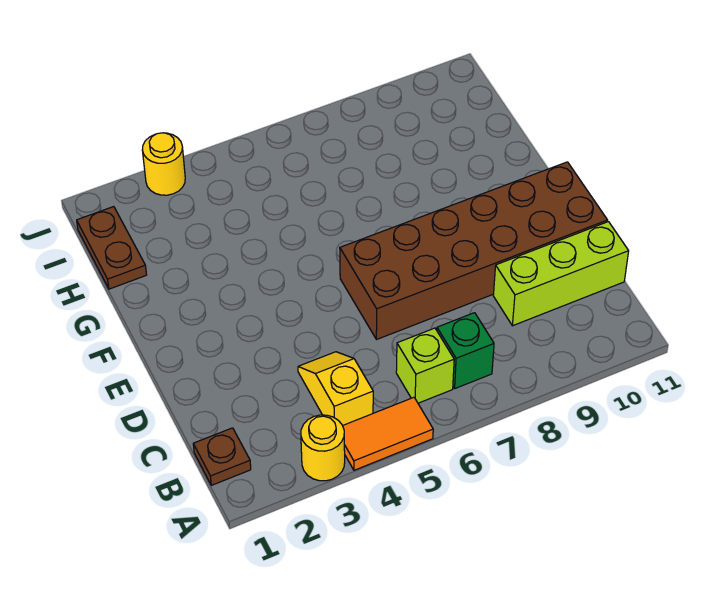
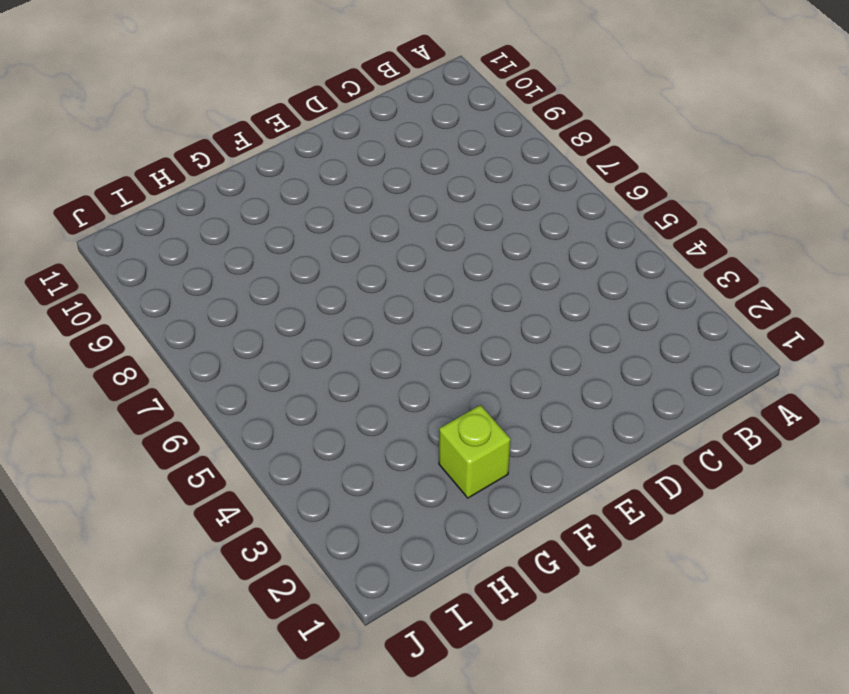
lime brick G2 level 1 -> lime brick B6 level 1
none -> yellow round brick A3 level 1
none -> orange tile A4:A5 level 1

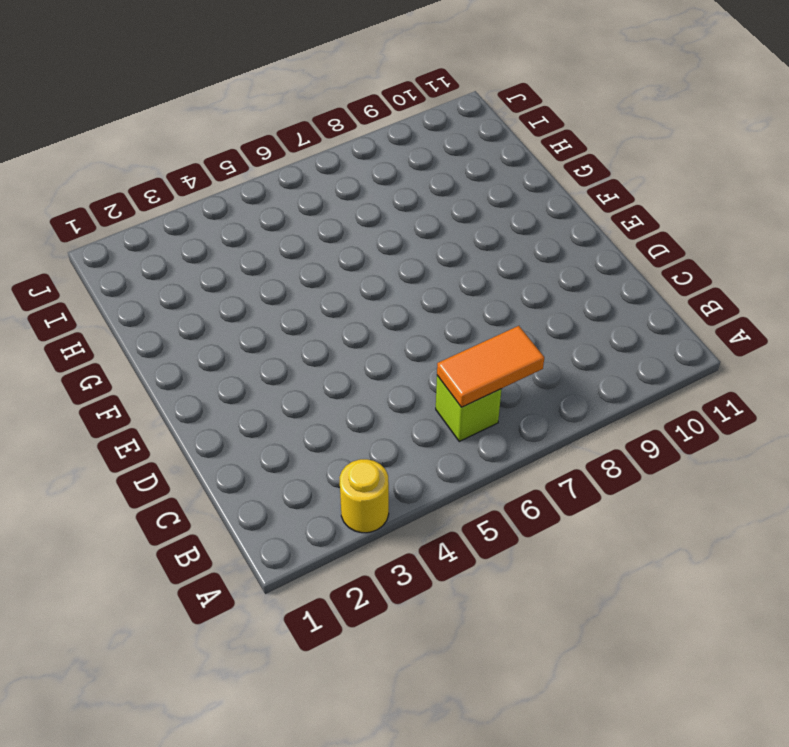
orange tile B6:B7 level 2 -> orange tile A4:A5 level 1
none -> brown plate B1 level 1
none -> yellow slope B4:C4 level 1 top B

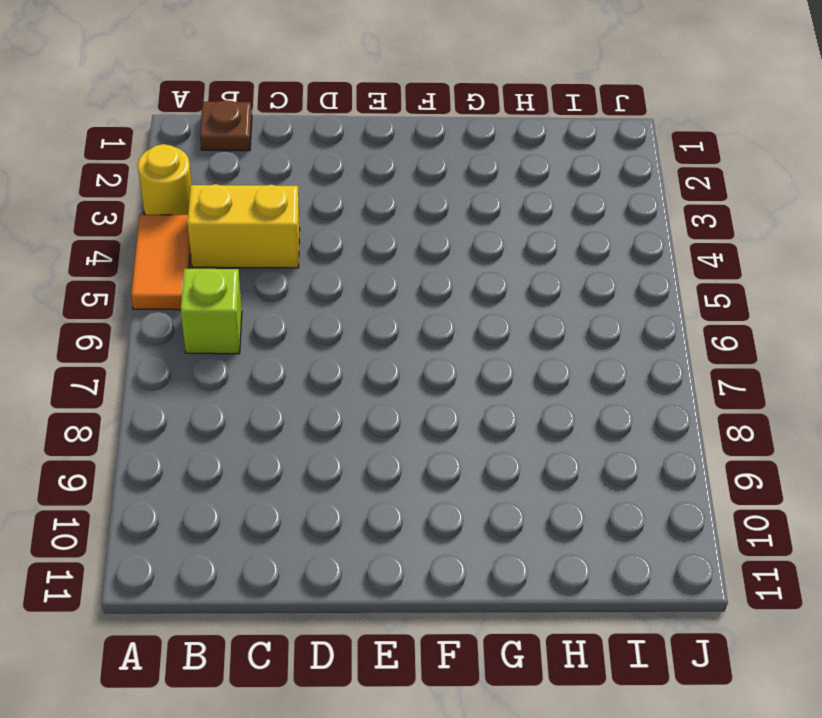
yellow brick B4:C4 level 1 -> yellow slope B4:C4 level 1 top B
none -> green brick B7 level 1
none -> lime brick C9:C11 level 1

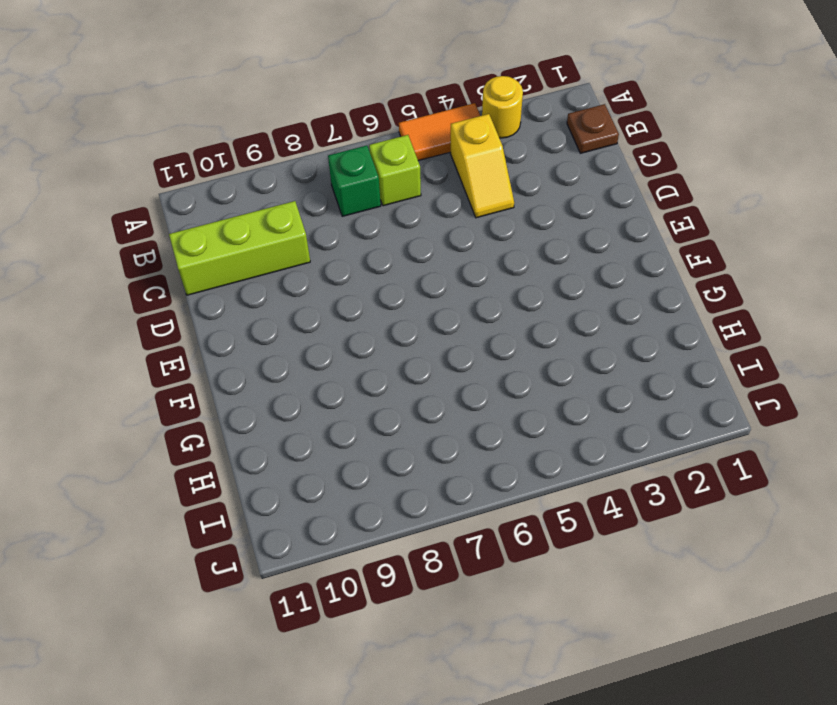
none -> brown brick D6:E11 level 1
none -> brown plate H1:I1 level 1

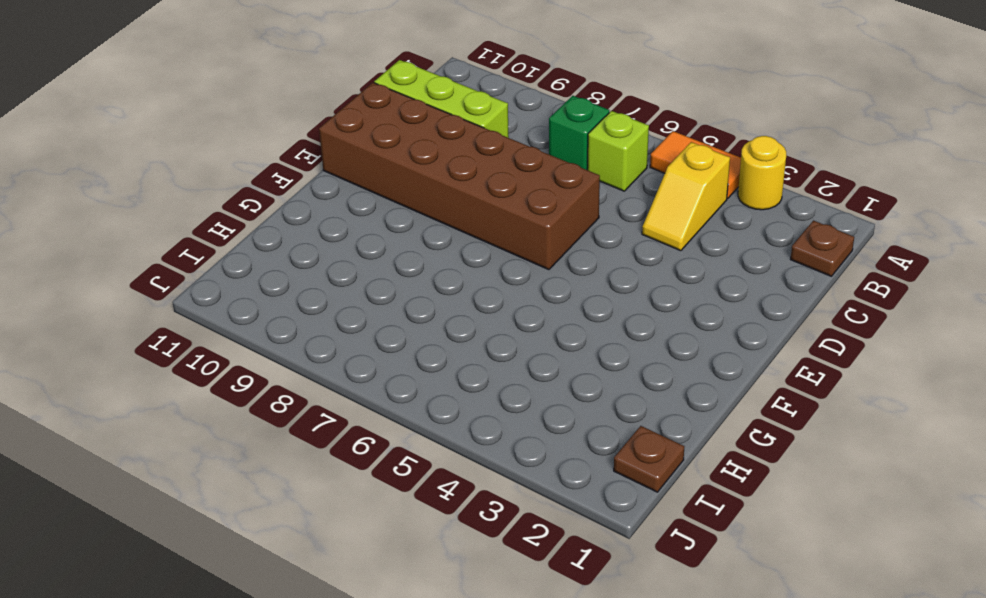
brown plate I1 level 1 -> brown plate H1:I1 level 1
none -> yellow round brick J3 level 1

